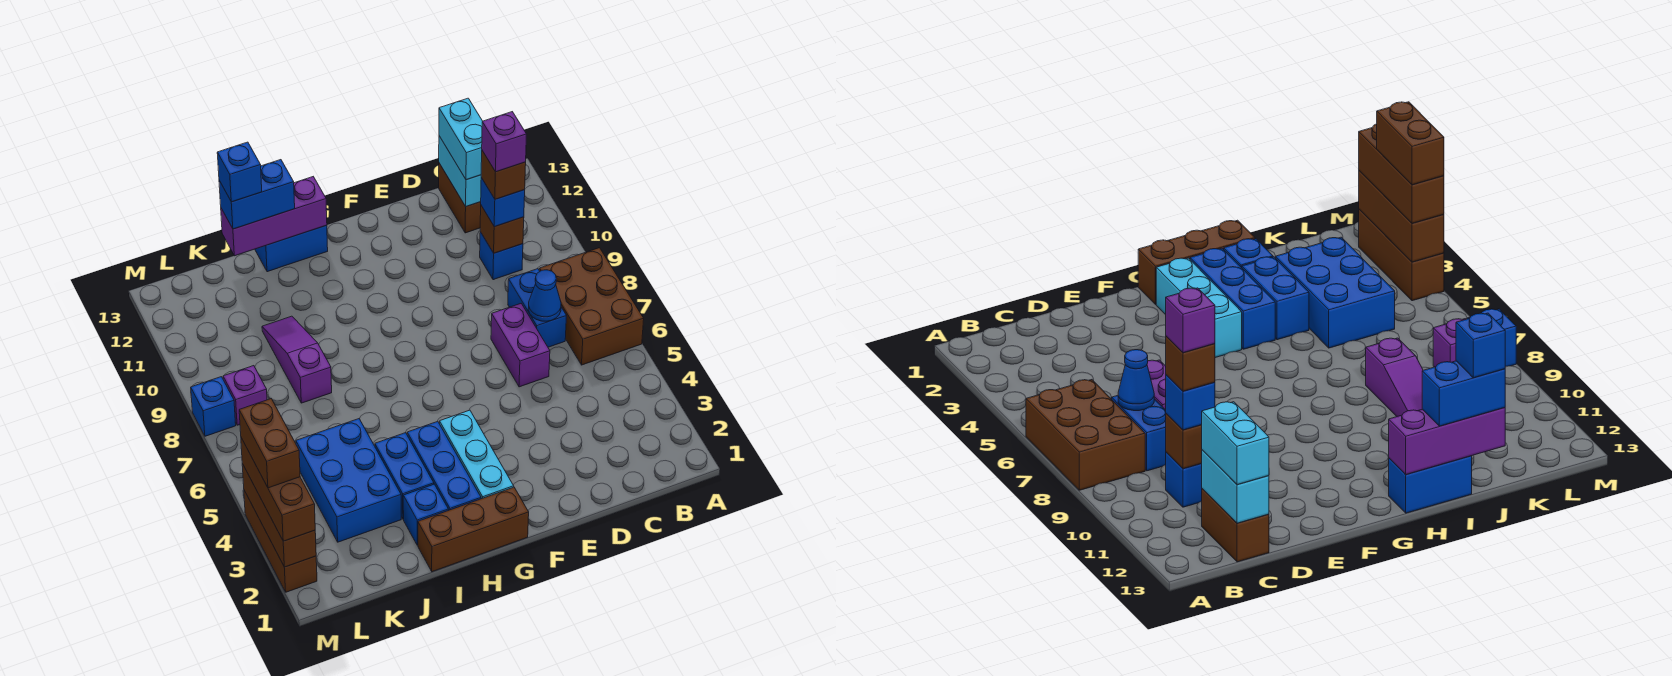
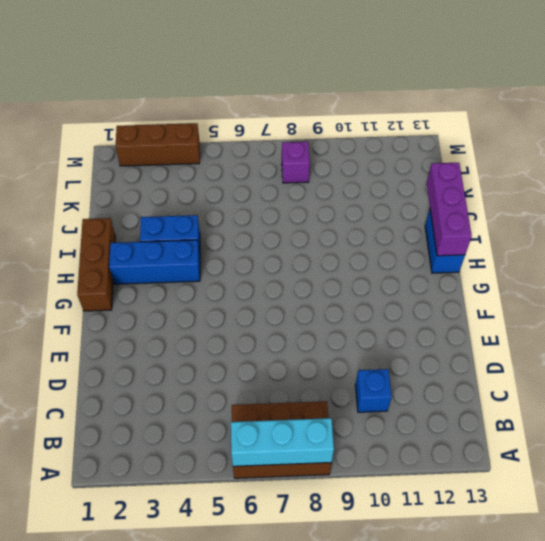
cyan brick A6:A8 level 2 -> cyan brick G2:G4 level 1
none -> blue brick C7:C8 level 1
none -> brown brick C12:C13 level 1
none -> purple brick D6:D7 level 1

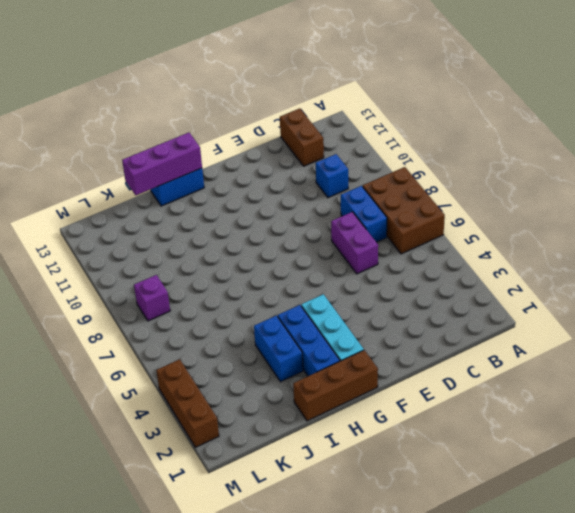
none -> blue brick I2 level 1
none -> blue brick J3:K5 level 1
none -> purple slope J8:J10 level 1 top 8

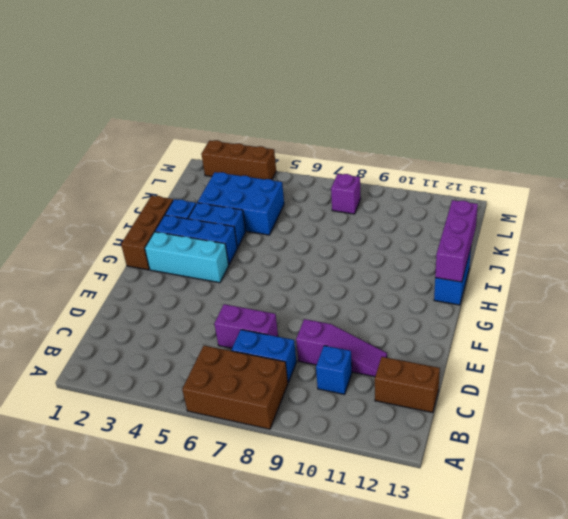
purple slope D9:D11 level 1 top 9 -> purple slope J8:J10 level 1 top 8
none -> blue brick M8 level 1
none -> blue cone C7 level 2
none -> brown brick C10 level 2

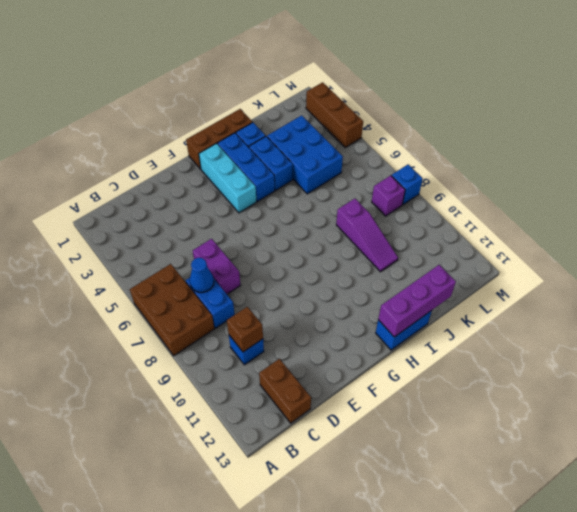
none -> cyan brick C12:C13 level 2
none -> brown brick M2:M4 level 2
none -> blue brick C10 level 3

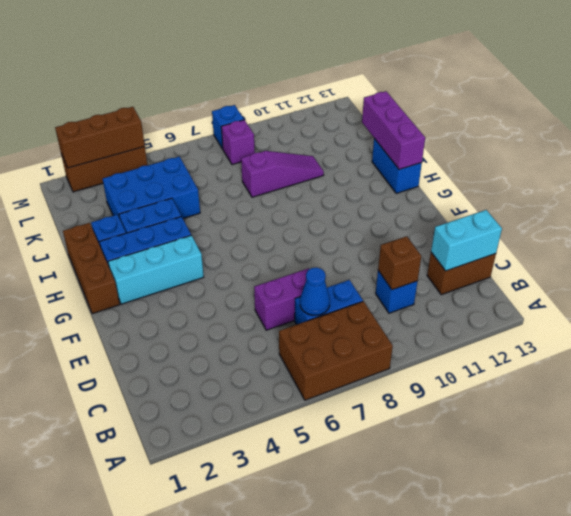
none -> blue brick C10 level 3
none -> cyan brick C12:C13 level 3
none -> blue brick I13:J13 level 3

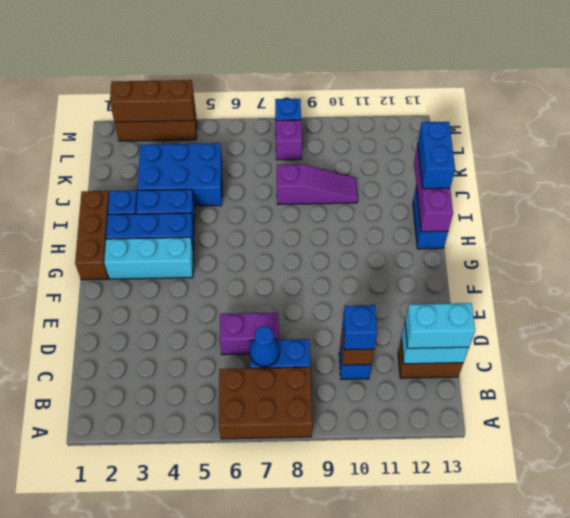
none -> brown brick M2:M4 level 3
none -> brown brick C10 level 4
none -> blue brick J13 level 4

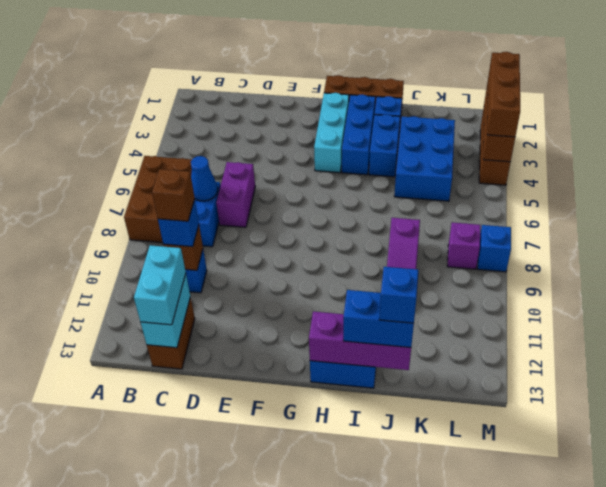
none -> brown brick M3:M4 level 4
none -> purple brick C10 level 5

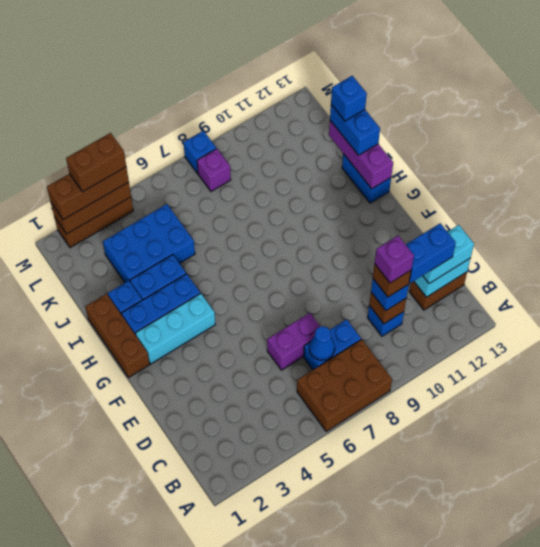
blue brick C11:C12 level 4 -> none
none -> purple slope J8:J10 level 1 top 8

